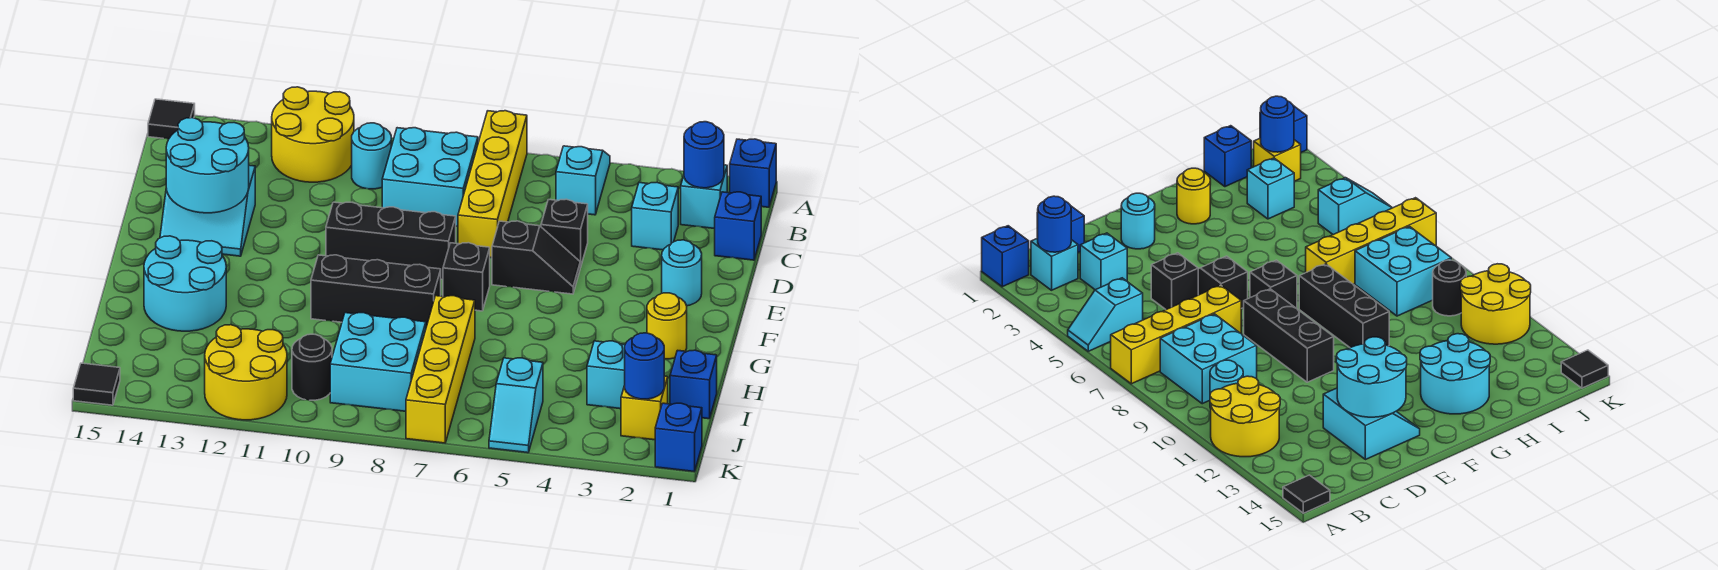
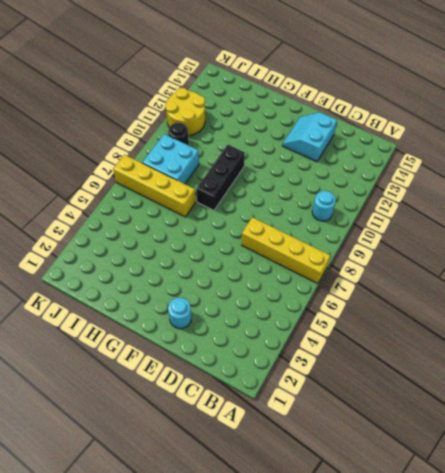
none -> blue brick A1 level 1
none -> cyan slope A5:B5 level 1 top B
none -> yellow round brick A11:B12 level 1
none -> black tile A15 level 1

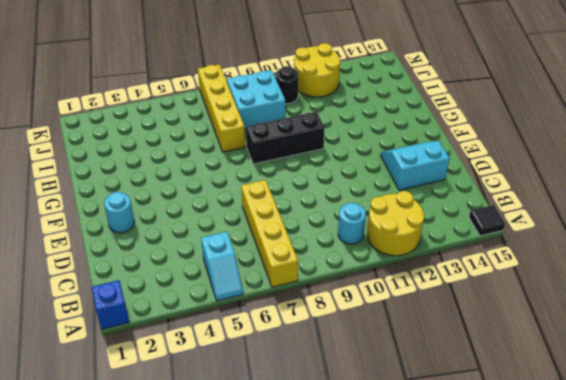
none -> cyan brick B2 level 1
none -> cyan brick B8:C9 level 1
none -> blue brick C1 level 1
none -> cyan brick C3 level 1

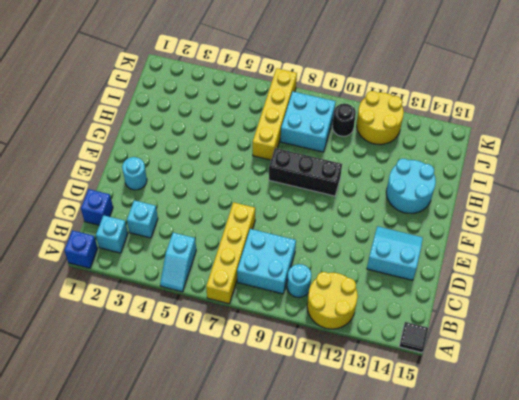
none -> black brick D5 level 1
none -> black slope E5:E6 level 1 top 6
none -> black brick E8:E10 level 1
none -> black brick F7 level 1

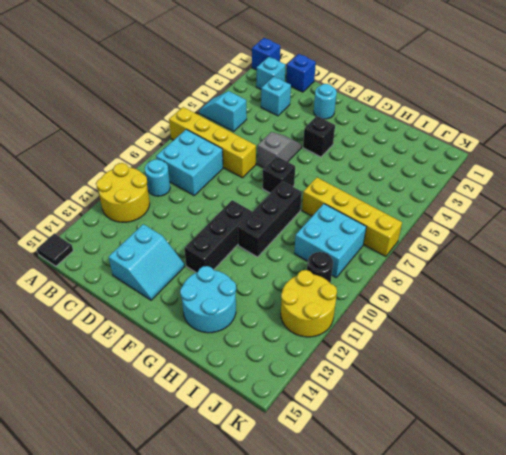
grey slope E5:E6 level 1 top 6 -> black slope E5:E6 level 1 top 6
black brick F4 level 1 -> black brick D5 level 1
black brick F10:F12 level 1 -> black brick E8:E10 level 1
none -> yellow round brick G2 level 1
none -> blue brick I1 level 1
none -> cyan brick I3 level 1
none -> yellow brick J2 level 1

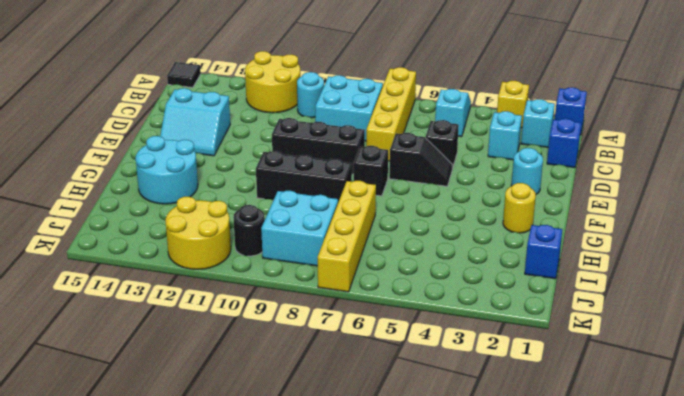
yellow brick A3 level 1 -> yellow brick J2 level 1
none -> cyan brick I3 level 1
none -> cyan slope J5:K5 level 1 top J
none -> blue brick K1 level 1
none -> black tile K15 level 1

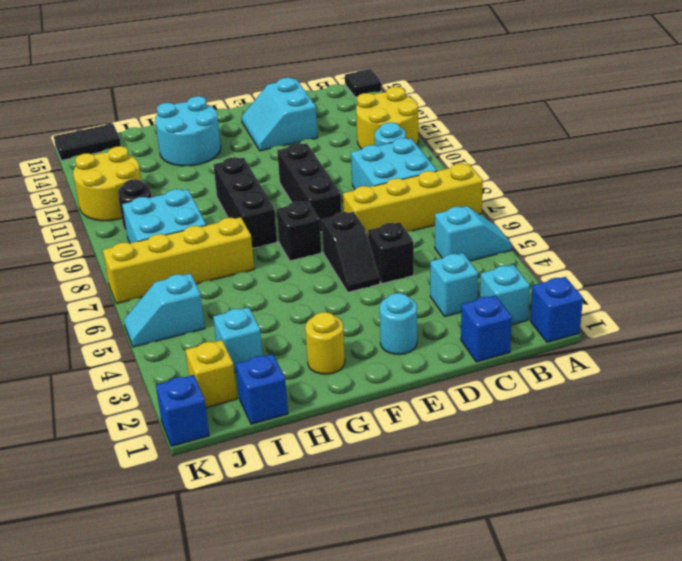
black tile J15:K15 level 1 -> black tile K15 level 1
none -> blue round brick B2 level 2
none -> cyan round brick D13:E14 level 2
none -> blue round brick J2 level 2

